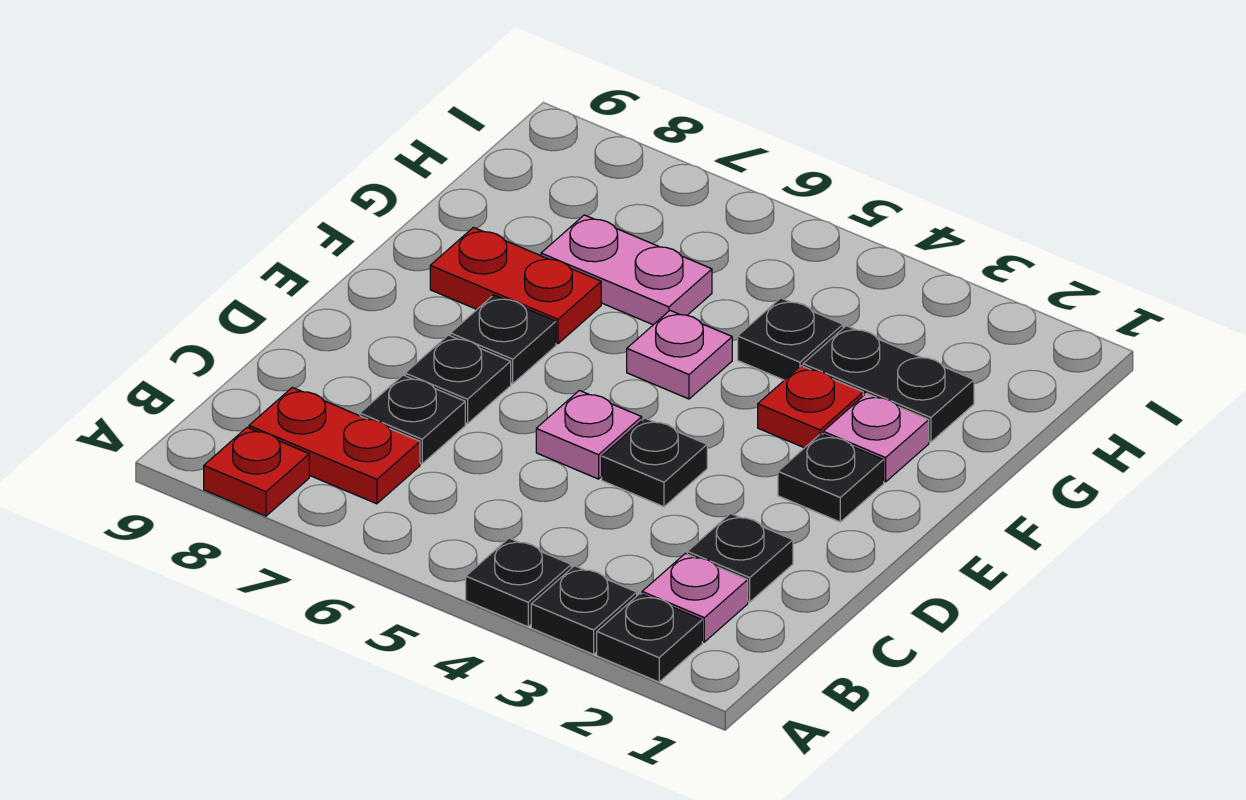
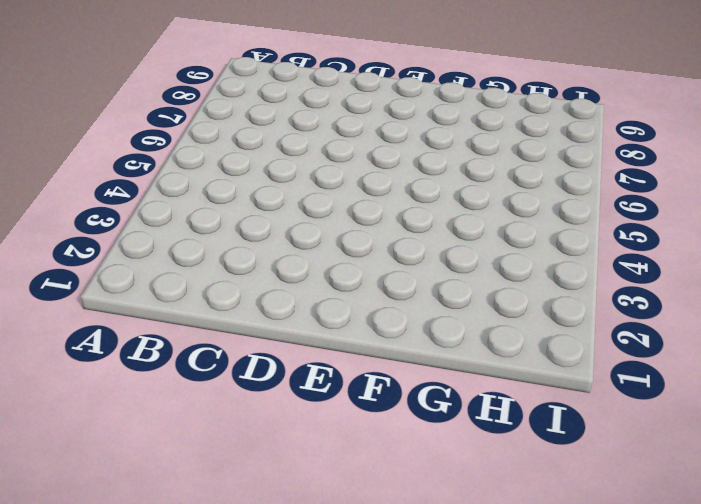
none -> black plate A2 level 1
none -> black plate A3 level 1
none -> black plate A4 level 1

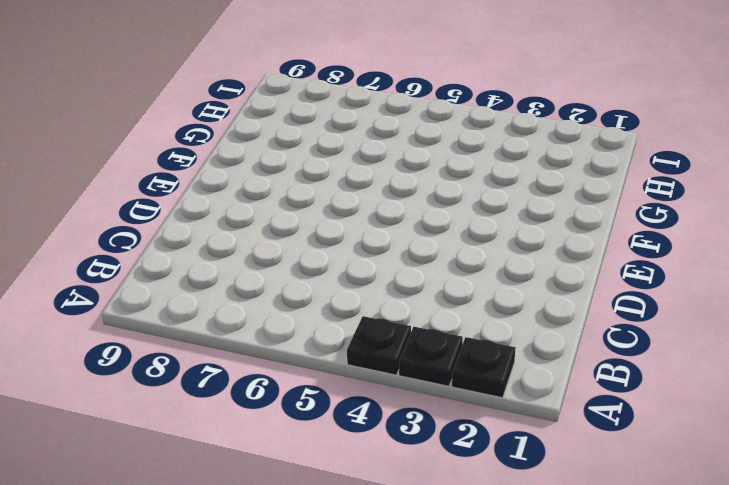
none -> red plate A8 level 1
none -> pink plate B2 level 1
none -> red plate B7:B8 level 1

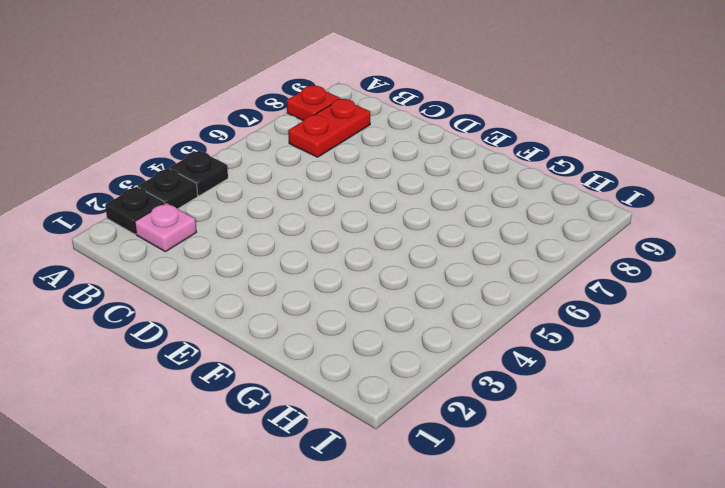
none -> black plate C2 level 1
none -> black plate C7 level 1
none -> black plate D4 level 1

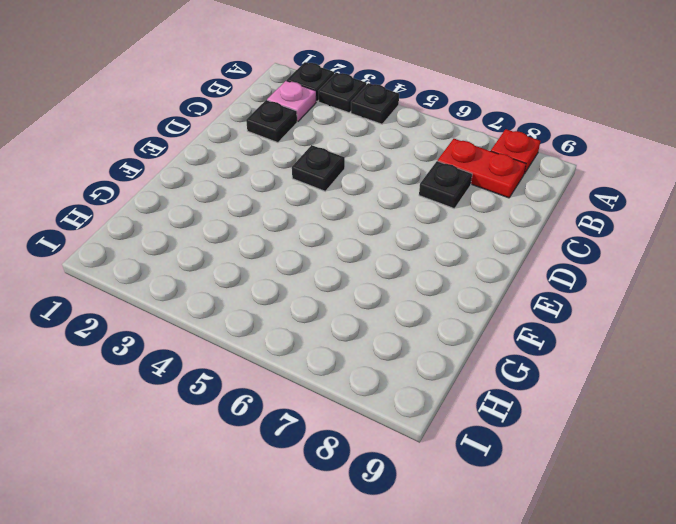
none -> pink plate D5 level 1
none -> black plate D7 level 1
none -> black plate E2 level 1

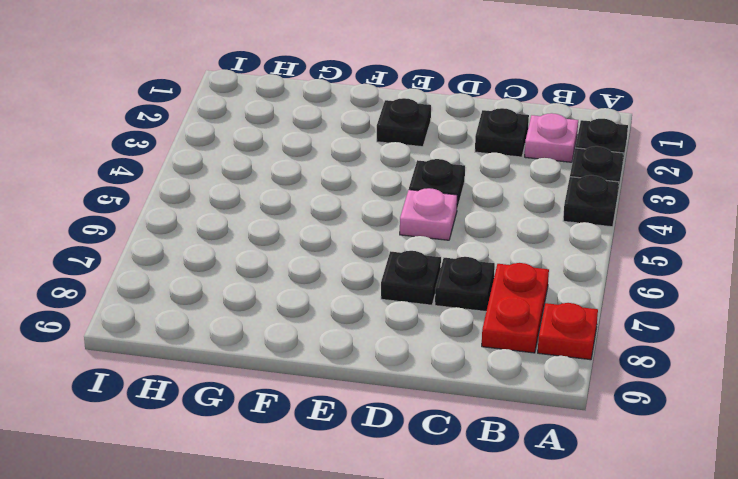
none -> black plate E7 level 1
none -> pink plate F2 level 1
none -> red plate F3 level 1

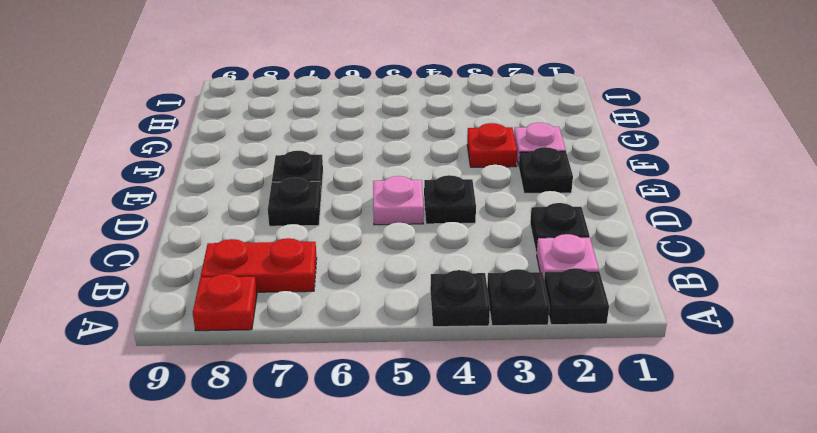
none -> black plate C7 level 1
none -> pink plate F5 level 1
none -> red plate F7:F8 level 1

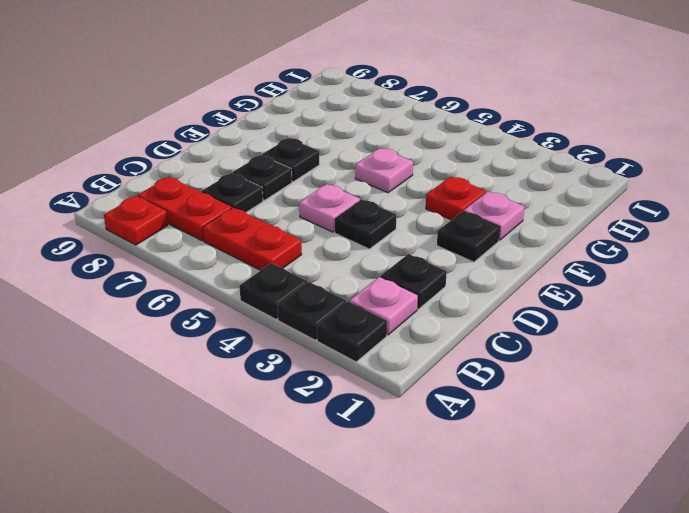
red plate B5:B6 level 1 -> red plate F7:F8 level 1
none -> black plate G2:G3 level 1
none -> black plate G4 level 1
none -> pink plate G6:G7 level 1

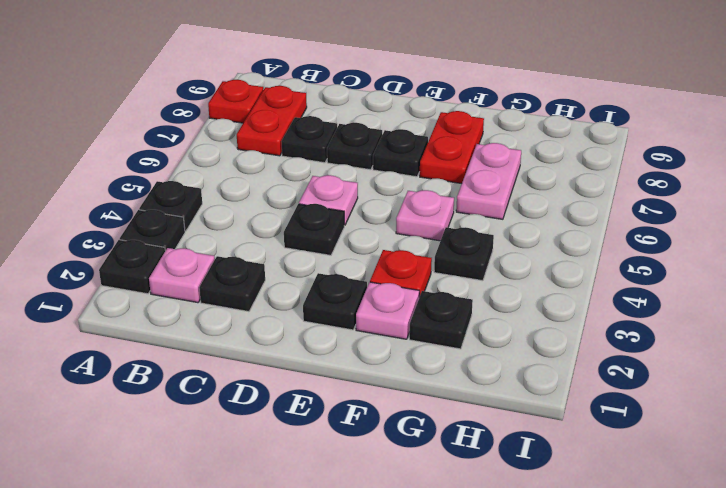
black plate G2 level 1 -> black plate G2:G3 level 1

